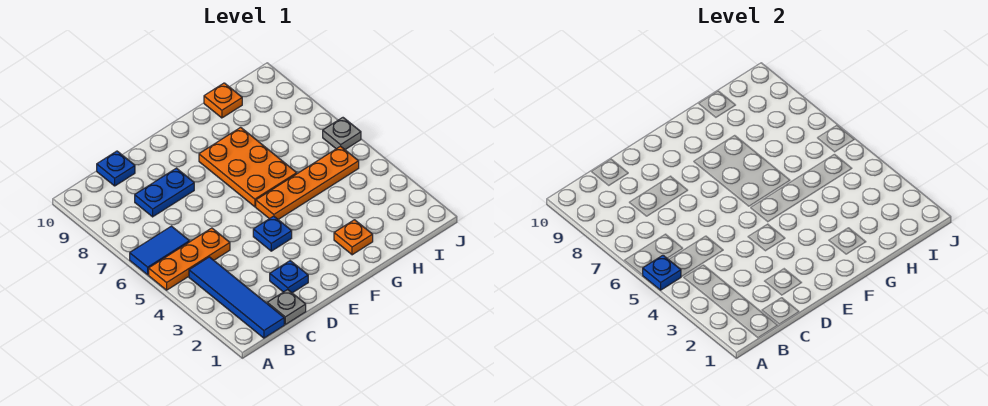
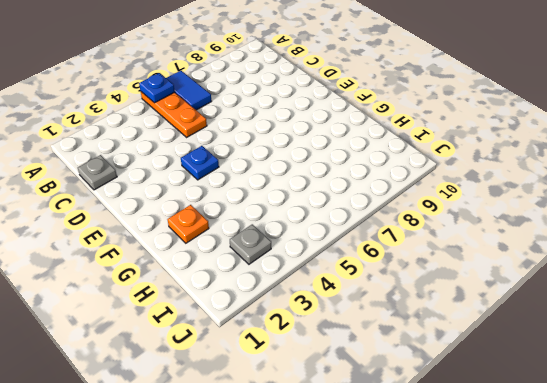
grey plate I3 level 1 -> grey plate J6 level 1
none -> blue tile B1:B4 level 1
none -> blue plate C8:D8 level 1
none -> blue plate C10 level 1

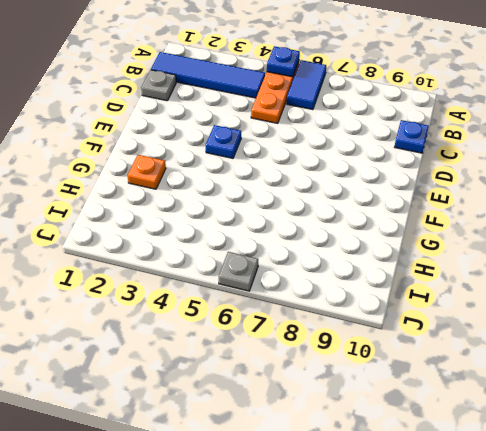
none -> blue plate C8:D8 level 1
none -> blue plate D2 level 1
none -> orange plate F5:I5 level 1

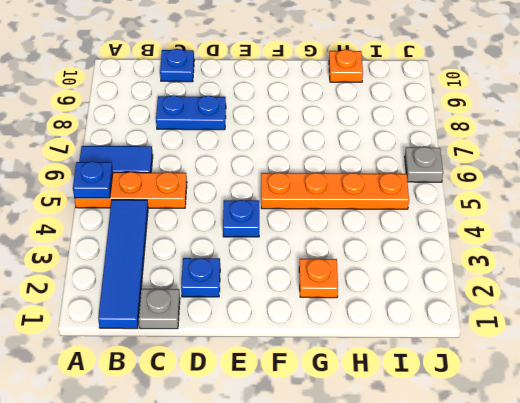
none -> orange plate F6:G8 level 1

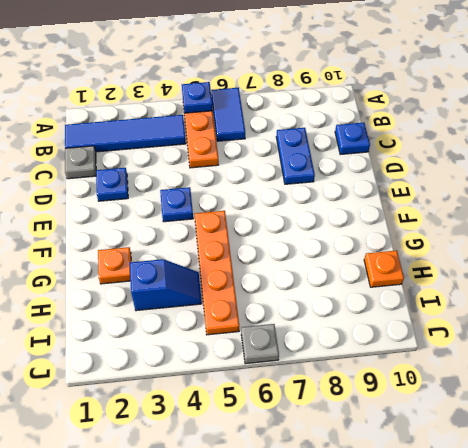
blue slope H3:H4 level 1 top 3 -> none
none -> orange plate F6:G8 level 1

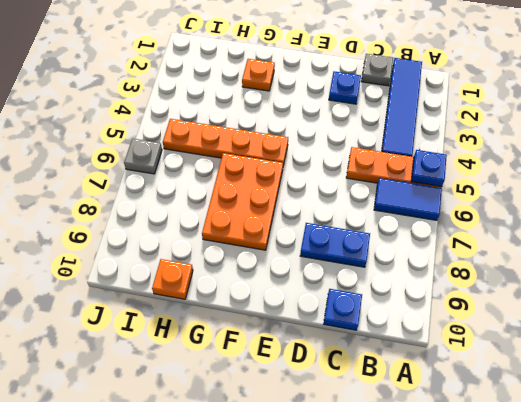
none -> blue plate E4 level 1

